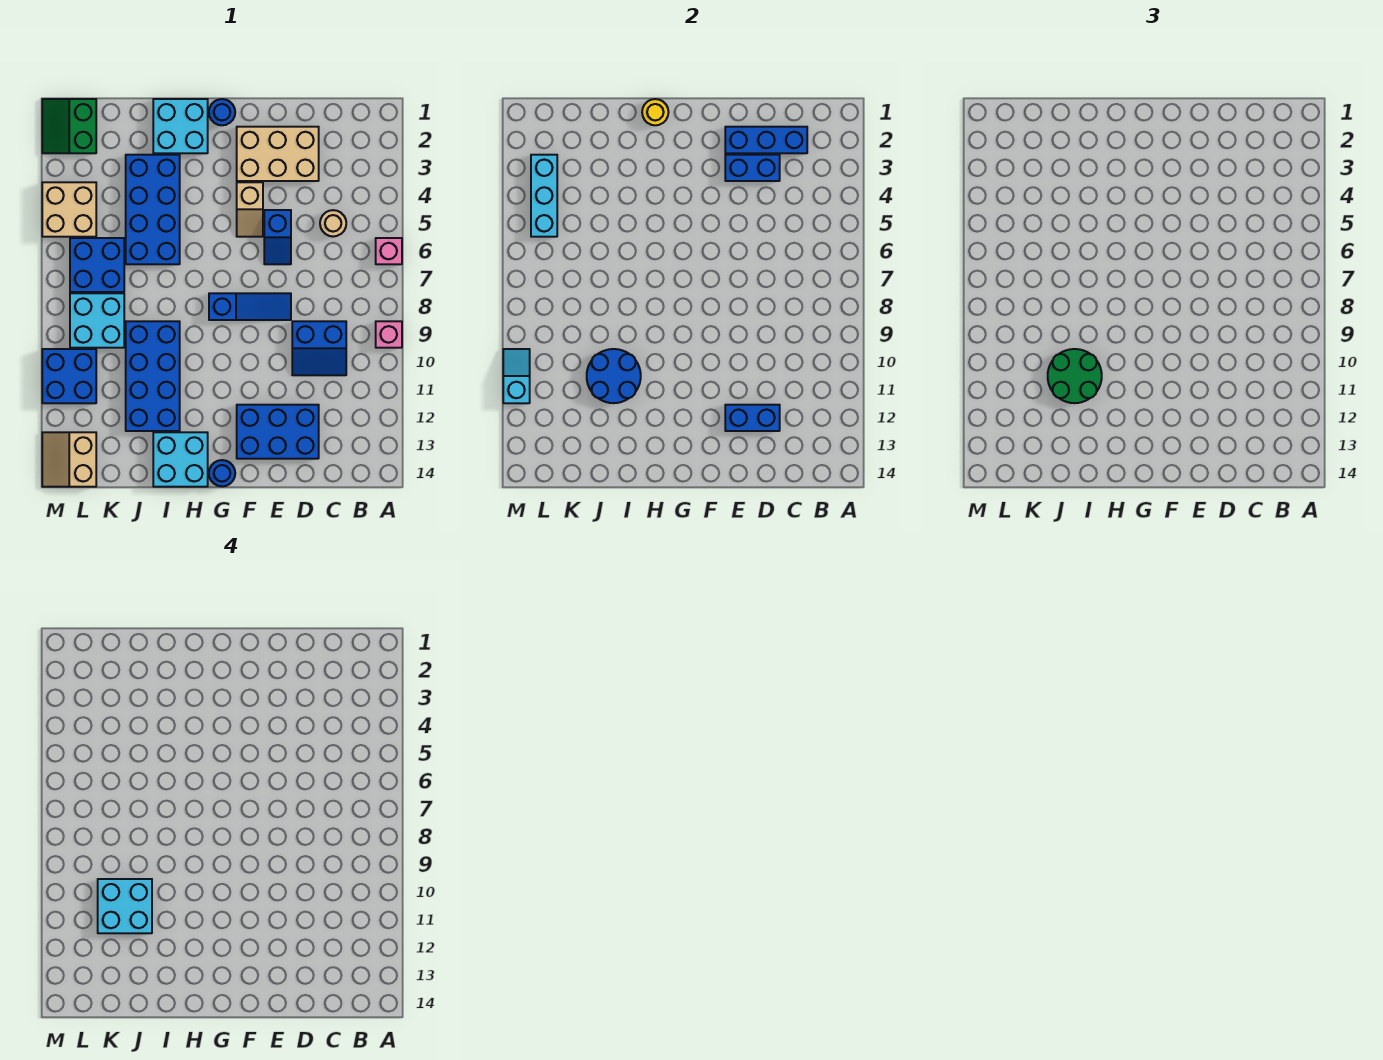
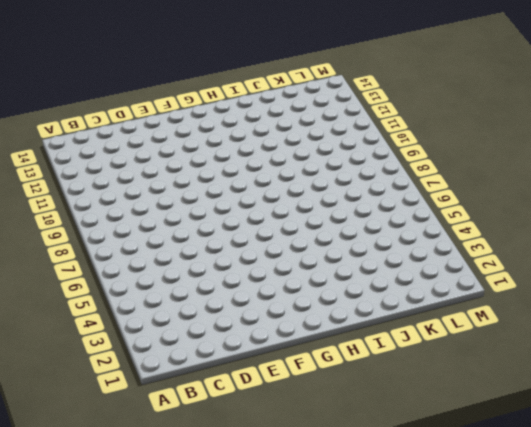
none -> pink brick A6 level 1
none -> pink brick A9 level 1
none -> tan round brick C5 level 1
none -> blue slope C9:D10 level 1 top 9

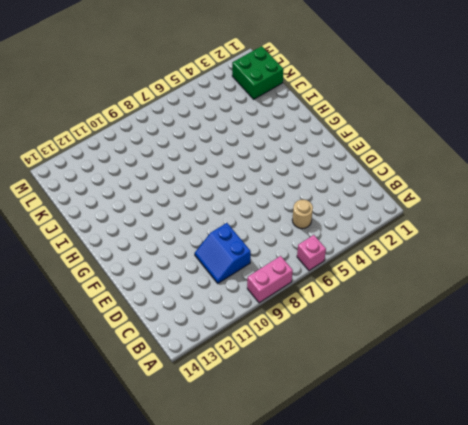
pink brick A8:A9 level 1 -> pink brick A9 level 1
green brick K1:L2 level 1 -> green slope L1:M2 level 1 top L
none -> tan brick D2:F3 level 1
none -> blue brick D12:F13 level 1
none -> blue slope E5:E6 level 1 top 5
none -> blue slope E8:G8 level 1 top G

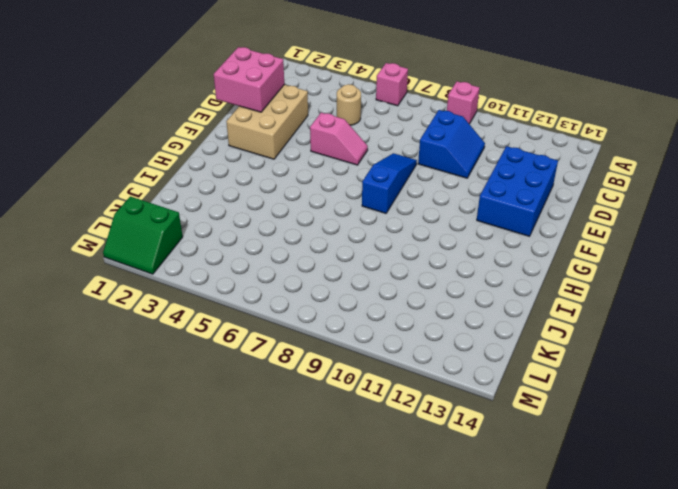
pink brick D1:E2 level 2 -> blue brick C2:E2 level 2
pink slope E5:E6 level 1 top 5 -> blue slope E5:E6 level 1 top 5
none -> tan slope F4:F5 level 1 top 4
none -> blue round brick G1 level 1
none -> blue round brick G14 level 1
none -> cyan brick H1:I2 level 1

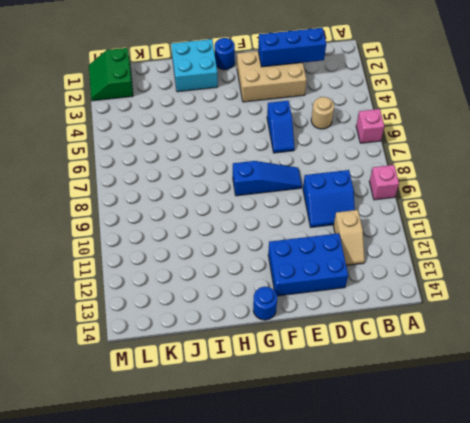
tan slope C11:C12 level 1 top 11 -> tan slope F4:F5 level 1 top 4
none -> cyan brick H13:I14 level 1
none -> blue brick I3:J6 level 1
none -> blue brick I9:J12 level 1
none -> blue brick K6:L7 level 1

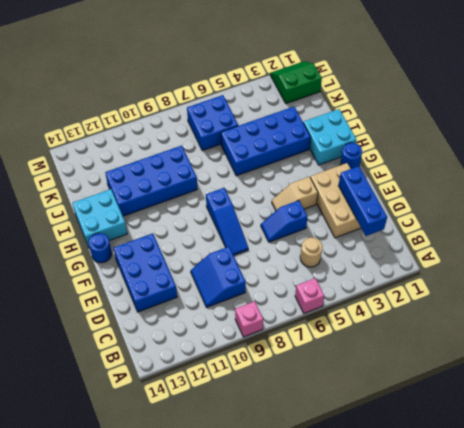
none -> cyan brick K8:L9 level 1
none -> tan brick L4:M5 level 1
none -> blue brick L10:M11 level 1
none -> tan slope L13:M14 level 1 top L

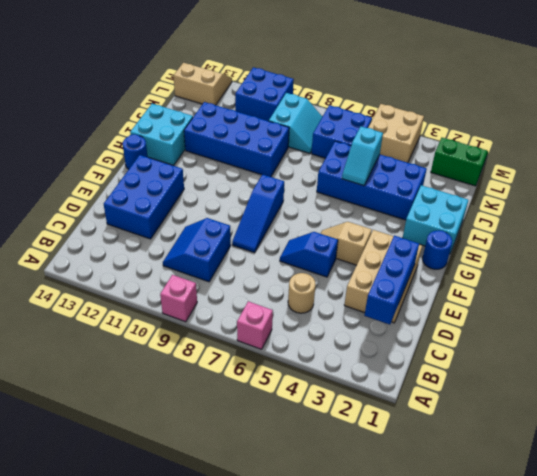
cyan slope I5:J5 level 2 top J -> cyan slope M10:M11 level 2 top 11
cyan slope K8:L9 level 1 top 9 -> cyan brick K8:L9 level 1
none -> blue brick D3:E3 level 2
none -> blue brick D12:E12 level 2
none -> yellow round brick H1 level 2
none -> blue round brick I10:J11 level 2

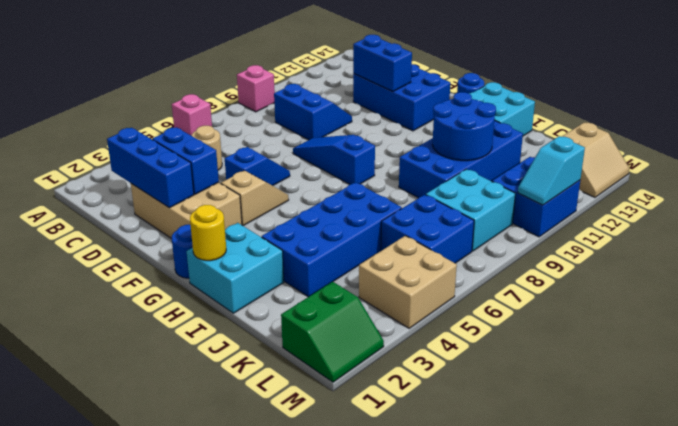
none -> cyan brick L3:L5 level 2
none -> green round brick I10:J11 level 3
none -> cyan brick J10:K11 level 4

